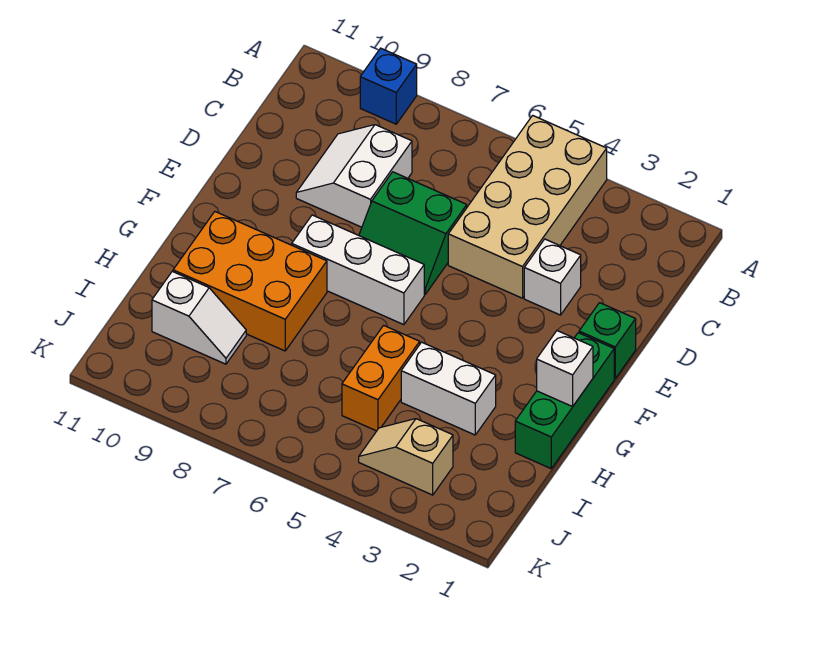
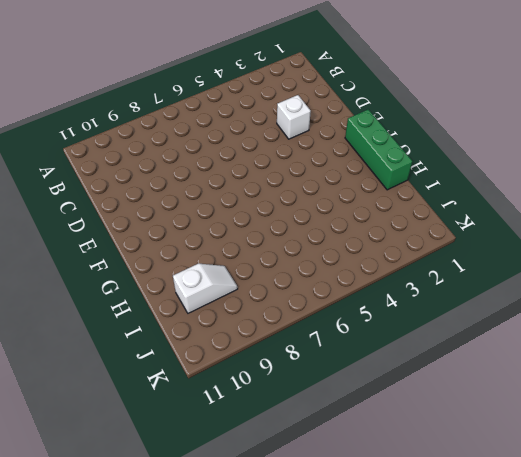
none -> tan brick A4:D5 level 1
none -> blue brick A9 level 1
none -> white slope C8:D9 level 1 top 8

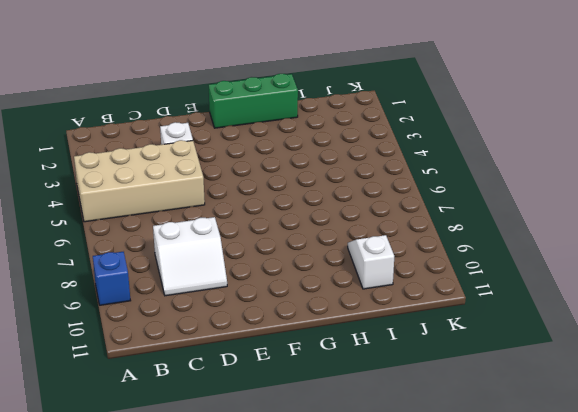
none -> green slope D6:E7 level 1 top D
none -> green brick E1 level 1
none -> white brick F6:F8 level 1

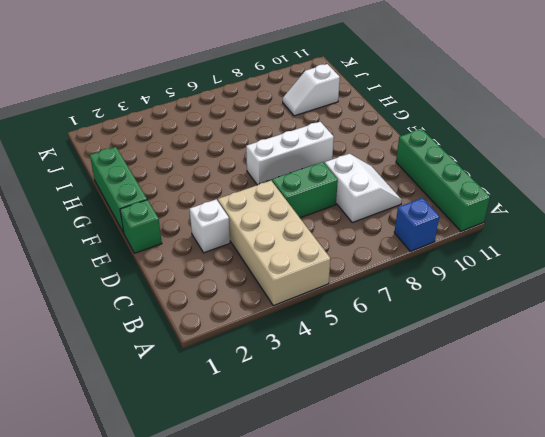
green brick A11:D11 level 1 -> none
none -> orange brick G8:H10 level 1
none -> white brick H3:H4 level 1
none -> orange brick H5:I5 level 1

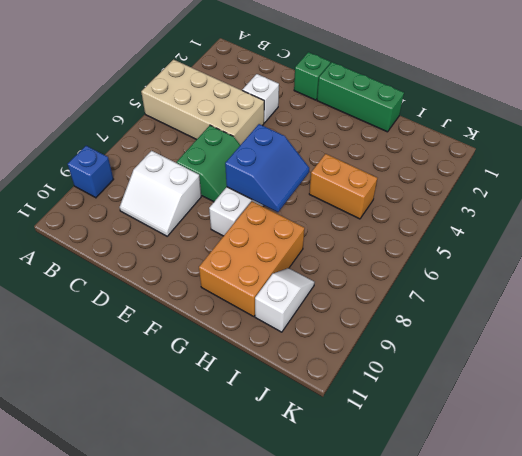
blue slope F6:G7 level 2 top F -> none
none -> white brick H3:H4 level 1
none -> tan slope J3:J4 level 1 top 3
none -> white brick G1 level 2

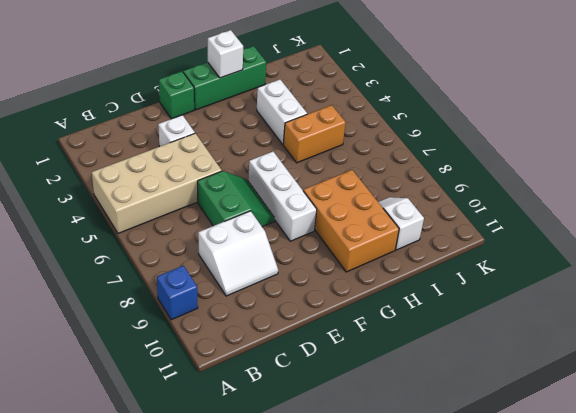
none -> tan slope J3:J4 level 1 top 3

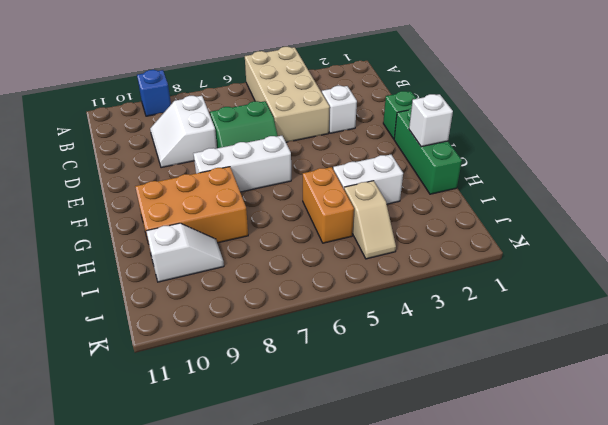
tan slope I4:J4 level 1 top I -> tan slope J3:J4 level 1 top 3

